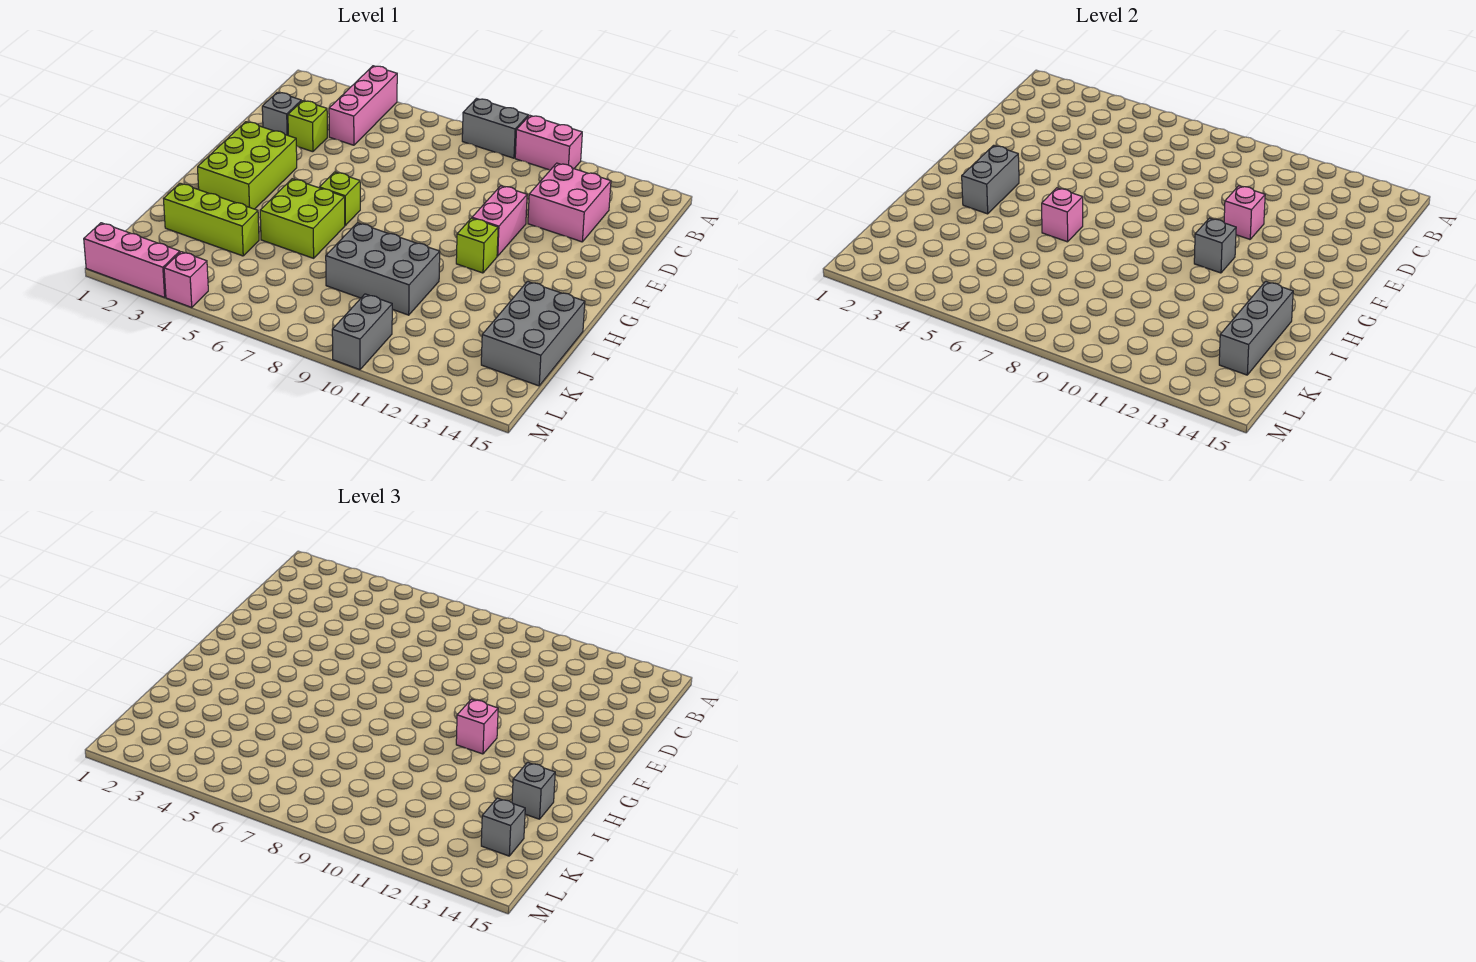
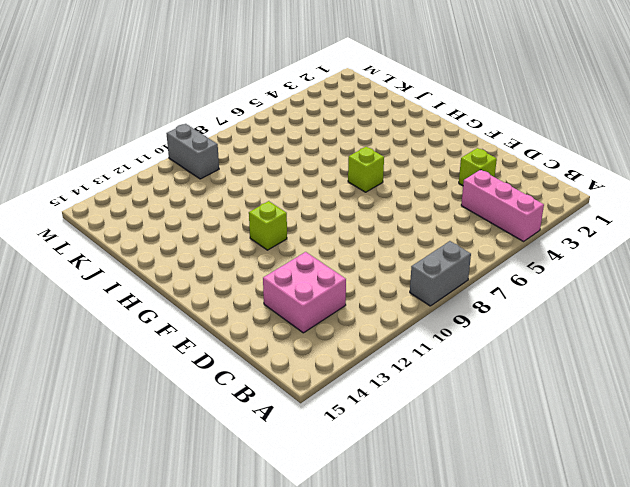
none -> pink brick A10:A11 level 1
none -> grey brick D2 level 1
none -> pink brick E11:F11 level 1

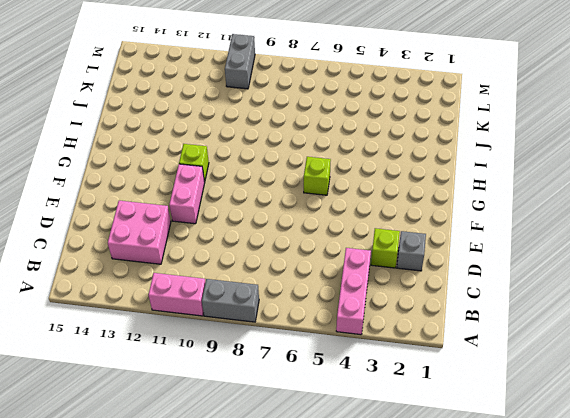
none -> lime brick F2:H3 level 1
none -> lime brick H5:I6 level 1
none -> grey brick I8:J10 level 1

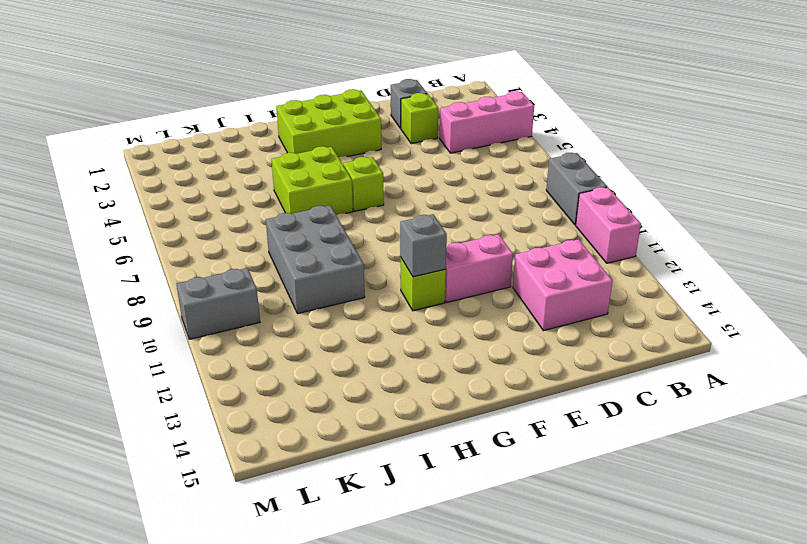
none -> grey brick I14:K15 level 1
none -> lime brick J2:J4 level 1
none -> pink brick M1:M3 level 1

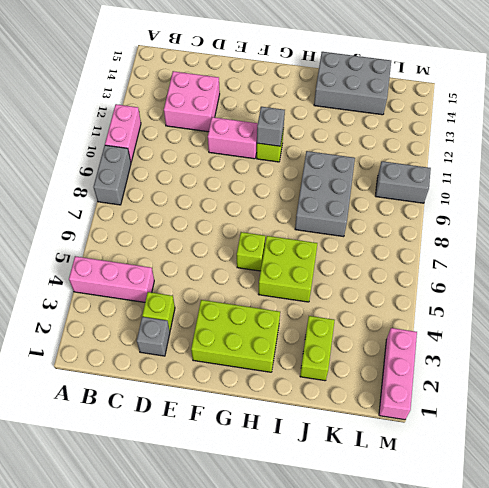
lime brick J2:J3 level 1 -> lime brick J2:J4 level 1
none -> pink brick M4 level 1
none -> pink brick E11 level 2
none -> grey brick G3:H3 level 2

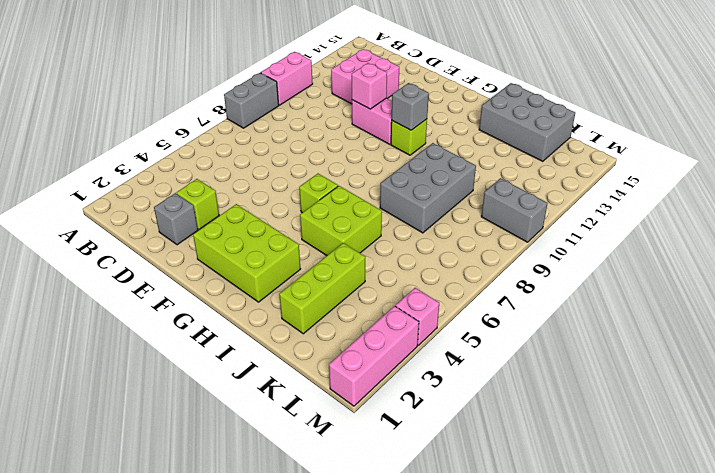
none -> pink brick A4:C4 level 1
none -> grey brick G3:H3 level 2
none -> pink brick H6 level 2

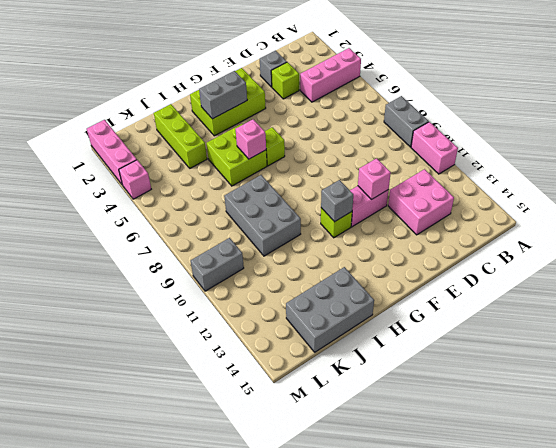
none -> grey brick I14:K14 level 2
none -> pink brick G11 level 3
none -> grey brick I14 level 3

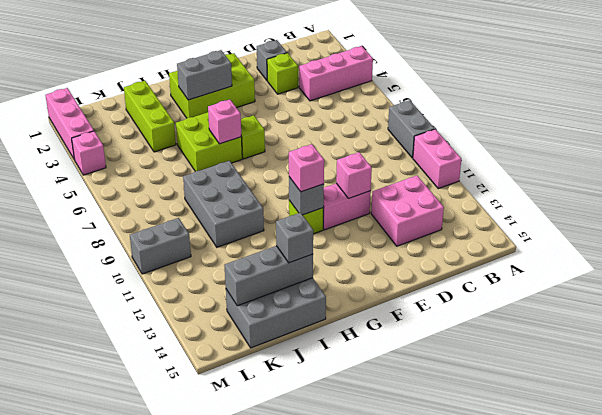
none -> grey brick K14 level 3

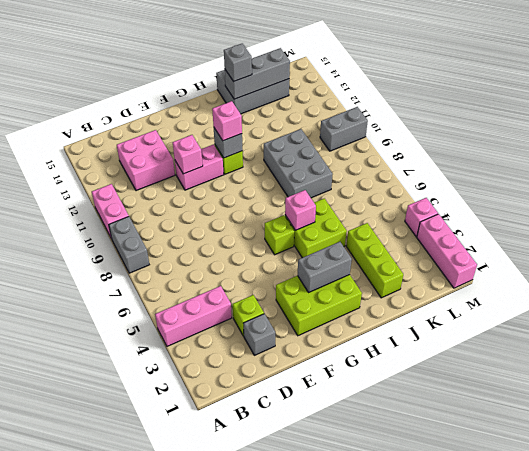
none -> grey brick K14 level 3

